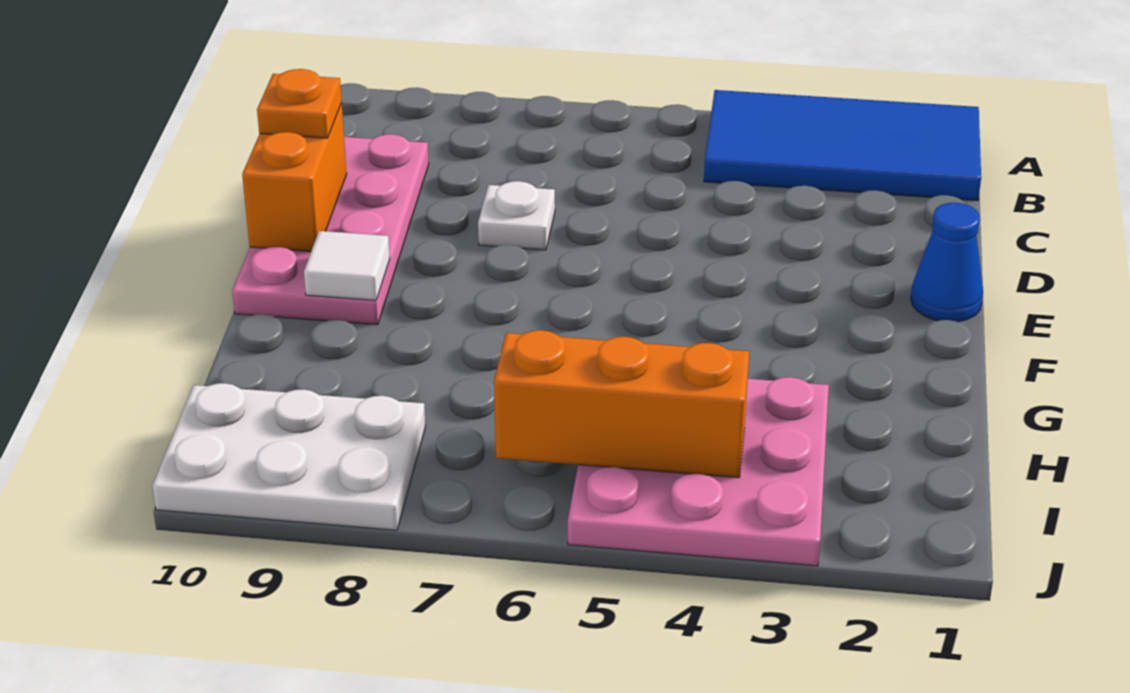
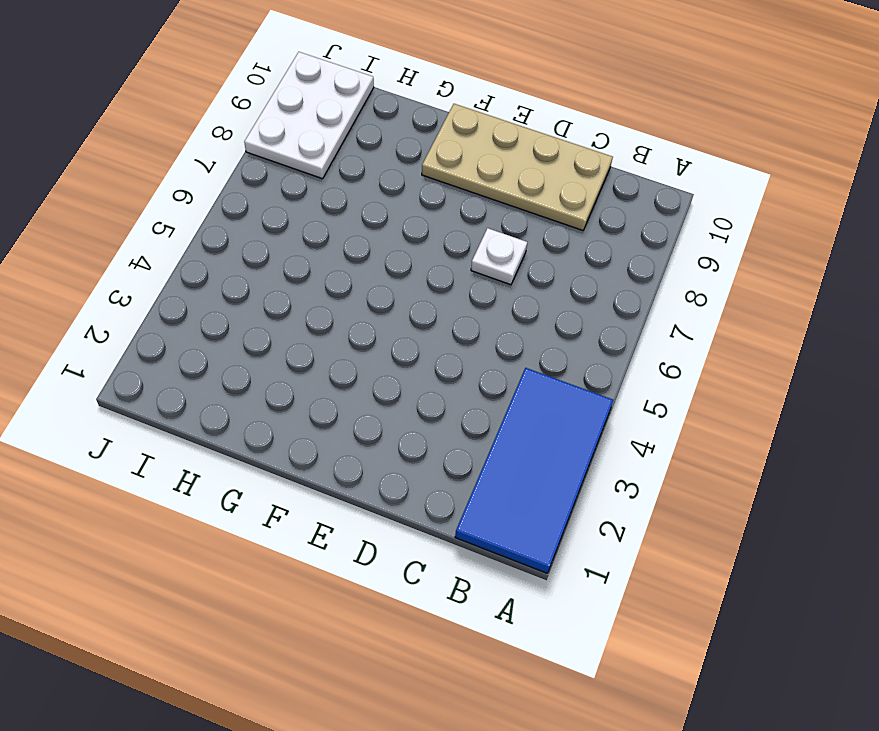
tan plate C9:F10 level 1 -> pink plate C9:F10 level 1
none -> blue cone E1 level 1
none -> pink plate H3:J5 level 1

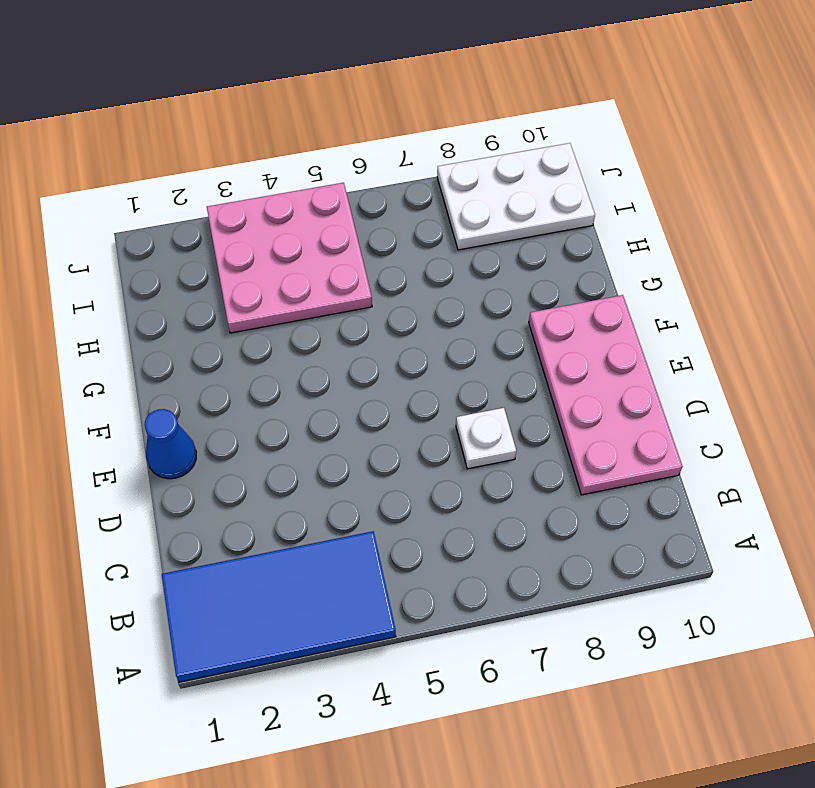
none -> orange brick D10:E10 level 2
none -> white tile F9 level 2

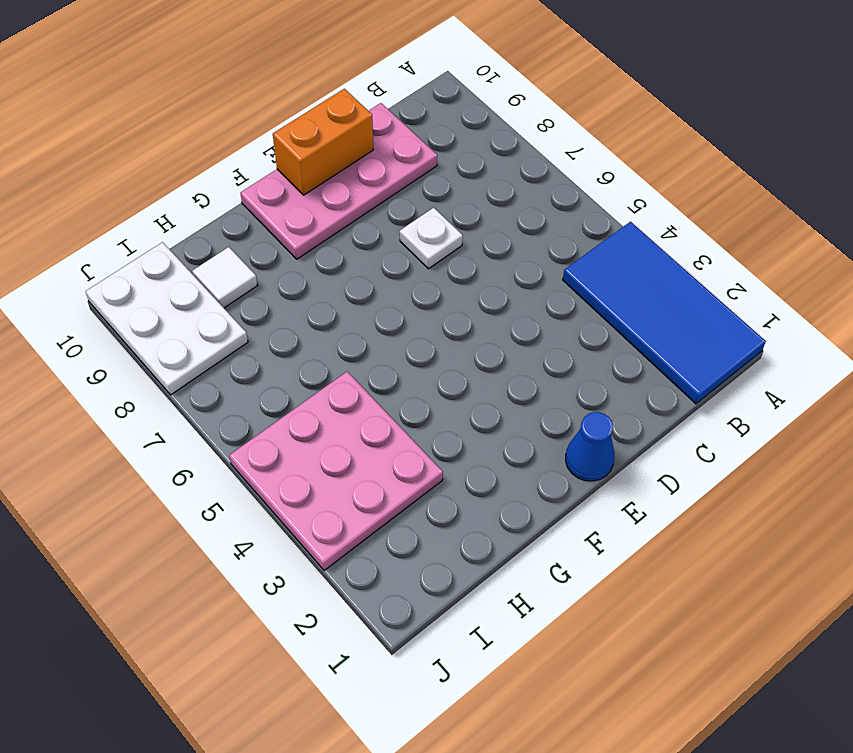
white tile H9 level 1 -> white tile F9 level 2
none -> orange brick I4:I6 level 2
none -> orange plate D10 level 3

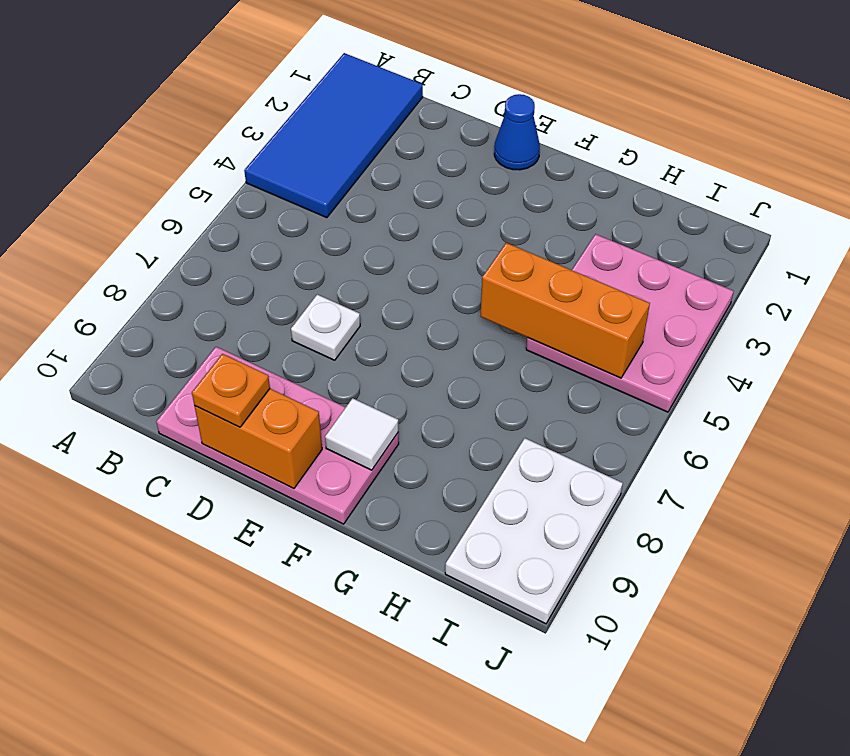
orange brick G5:I5 level 2 -> orange brick I4:I6 level 2

